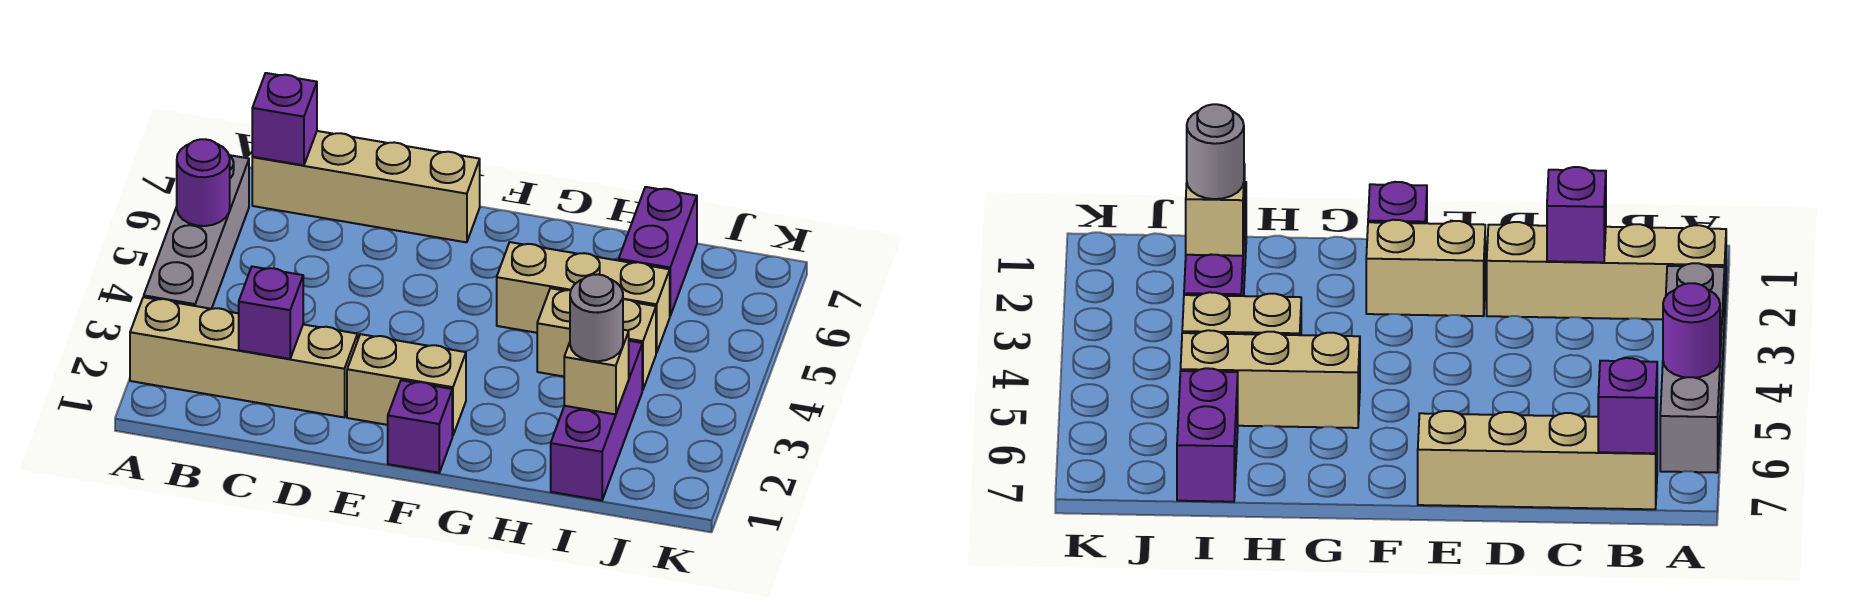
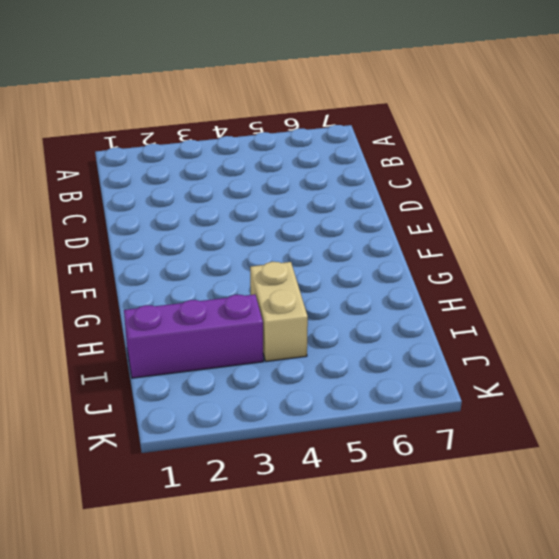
none -> tan brick A2:D2 level 1
none -> grey brick A3:A6 level 1
none -> tan brick B7:E7 level 1

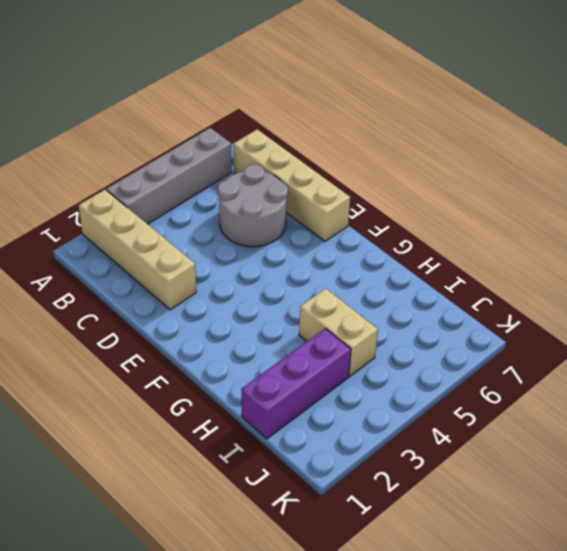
grey round brick C5:D6 level 1 -> none
none -> tan brick E2:F2 level 1
none -> purple brick F1 level 1
none -> tan brick G5:I5 level 1

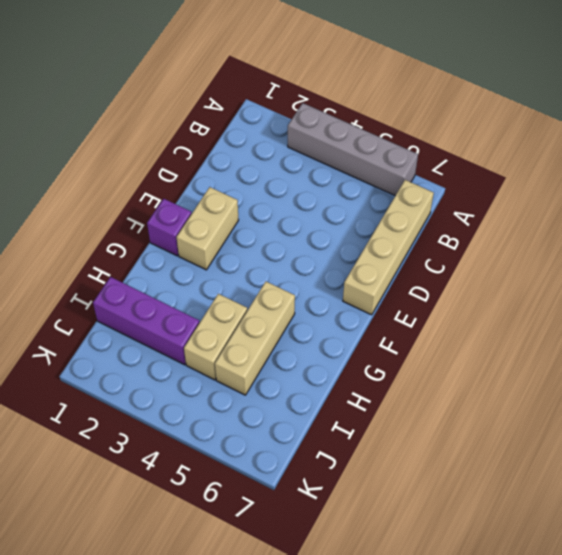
none -> tan brick A2:D2 level 1
none -> purple brick I6:I7 level 1
none -> purple round brick A5 level 2

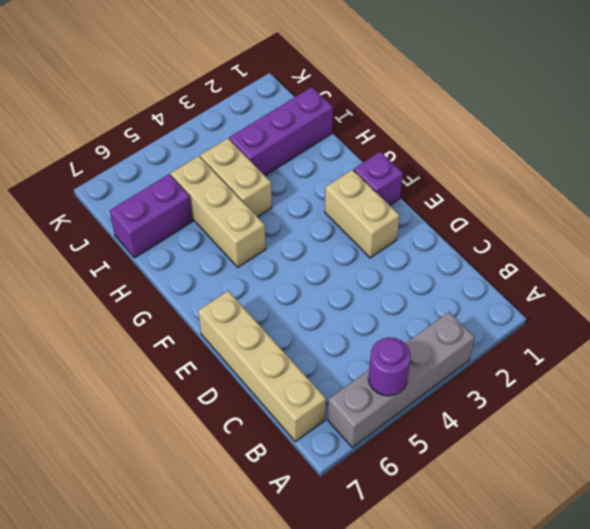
none -> tan brick A2:D2 level 1
none -> purple brick B7 level 2
none -> purple brick C2 level 2

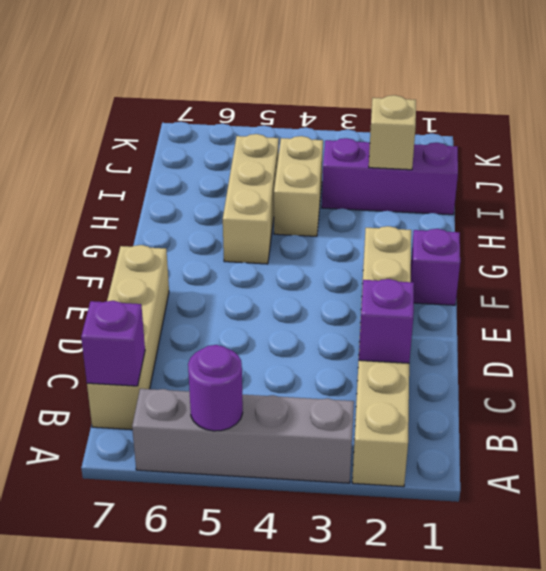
none -> purple brick I6:I7 level 1
none -> grey round brick I2 level 3

